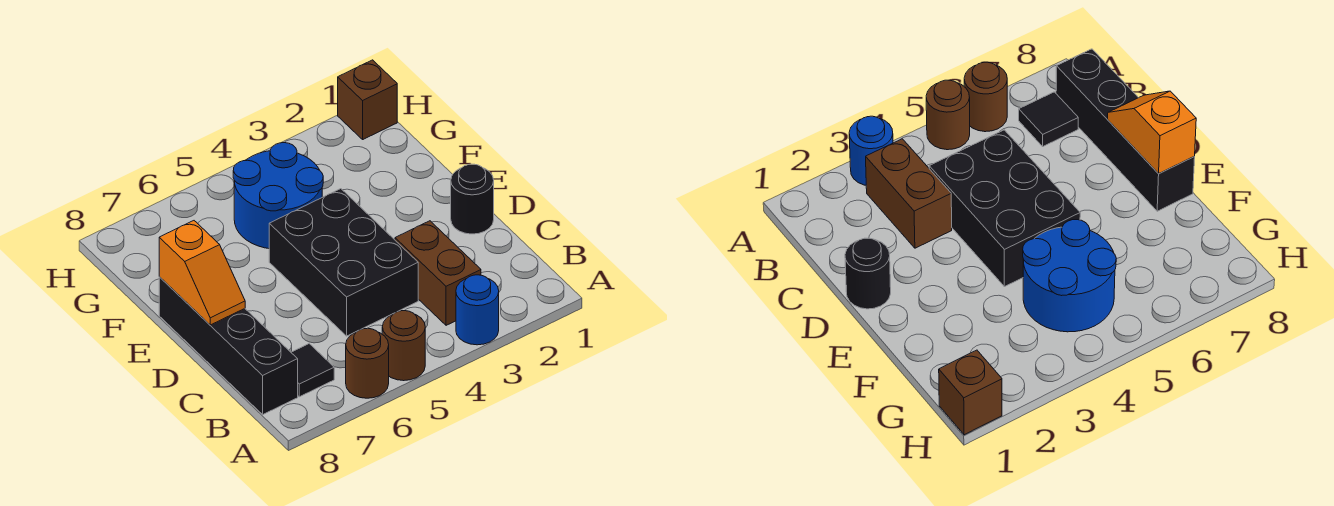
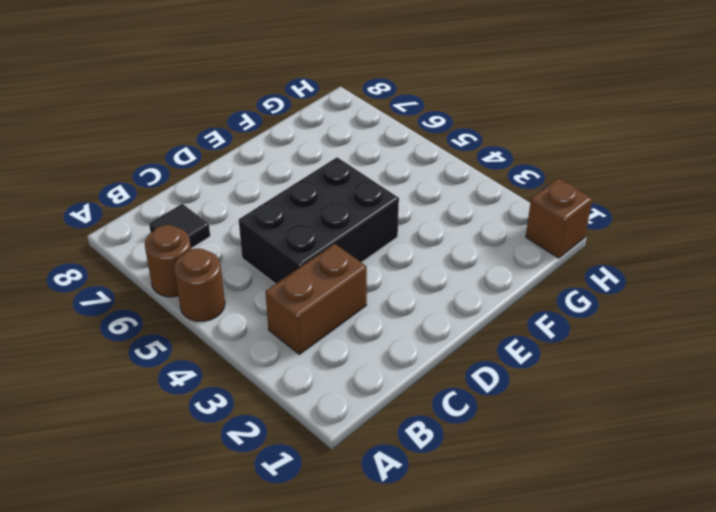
none -> blue round brick A3 level 1
none -> black brick B8:E8 level 1

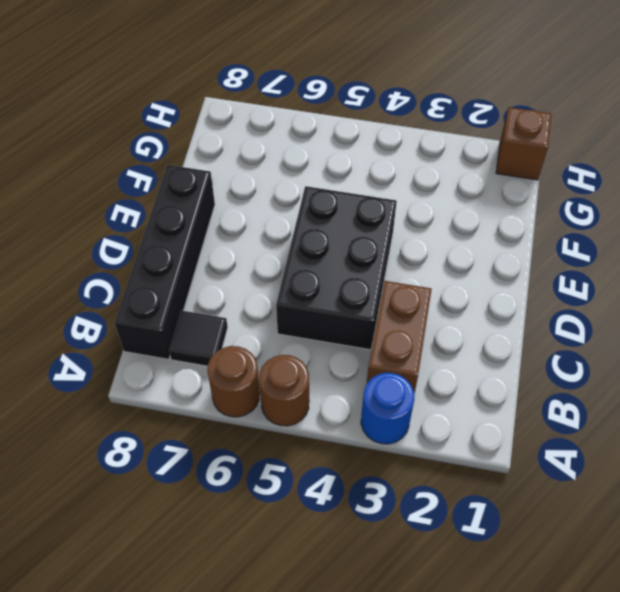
none -> black round brick D1 level 1
none -> blue round brick F4:G5 level 1

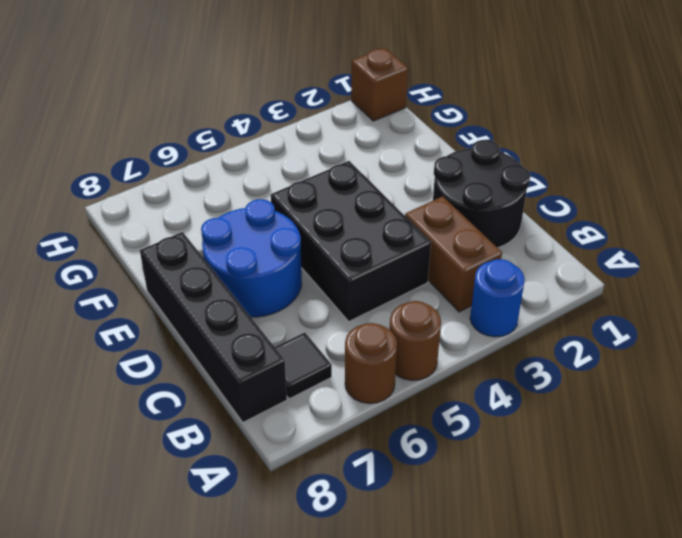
black round brick C1:D2 level 1 -> black round brick D1 level 1
blue round brick D6:E7 level 1 -> blue round brick F4:G5 level 1
none -> orange slope D8:E8 level 2 top E

